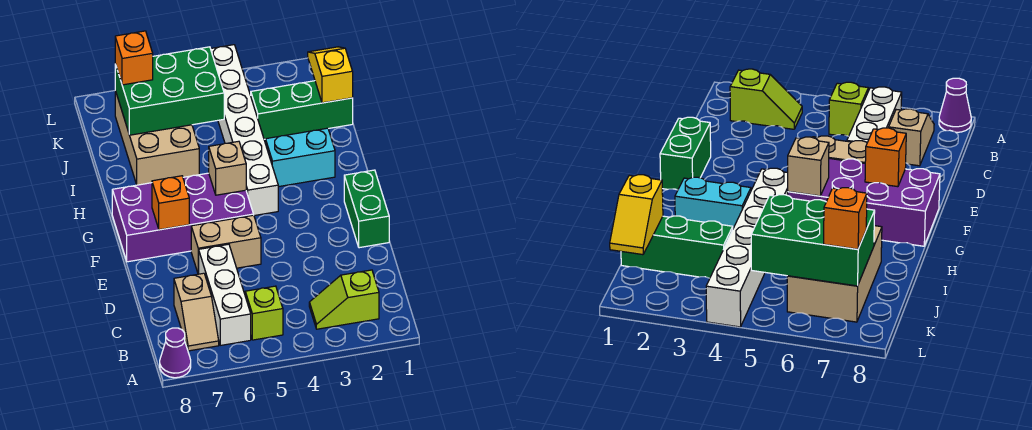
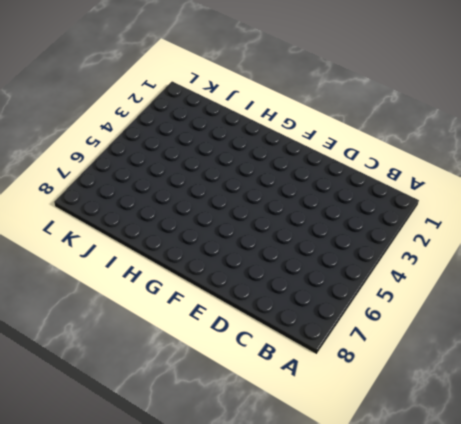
none -> purple cone A8 level 1
none -> lime slope B2:B3 level 1 top 2
none -> lime brick B5 level 1

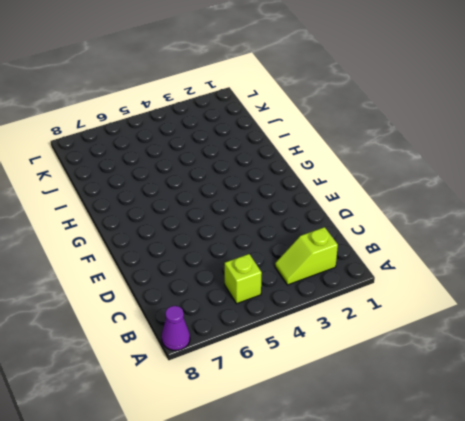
none -> white brick B6:D6 level 1
none -> tan slope B7:C7 level 1 top C
none -> green brick E1:F1 level 1

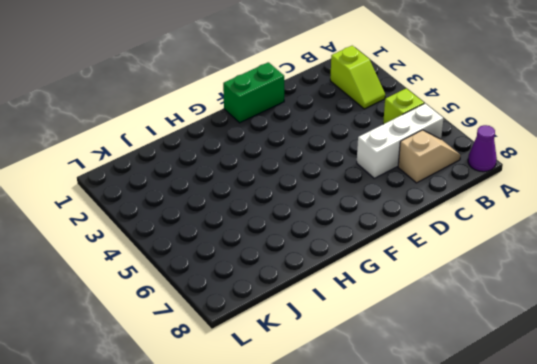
none -> tan brick E5:E6 level 1
none -> purple brick F5:G8 level 1
none -> white brick G4:L4 level 1

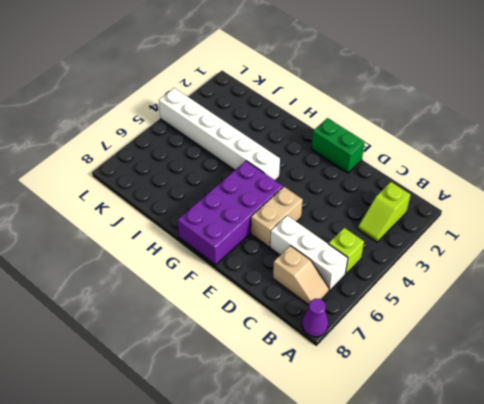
none -> cyan brick H2:H3 level 1
none -> tan brick I6:K7 level 1
none -> green brick J1:J3 level 1

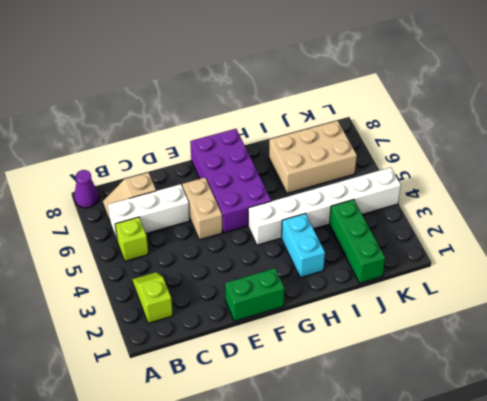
none -> orange brick F7 level 2
none -> tan brick G5 level 2
none -> yellow slope J1:K1 level 2 top J

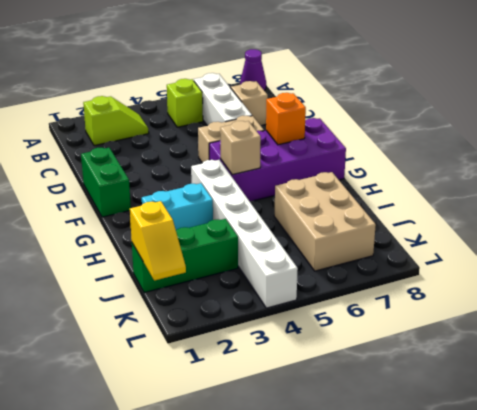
none -> green brick J5:K7 level 2
none -> orange brick K7 level 3

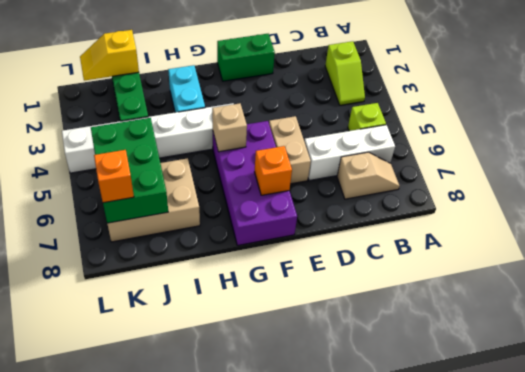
none -> purple cone A8 level 1

